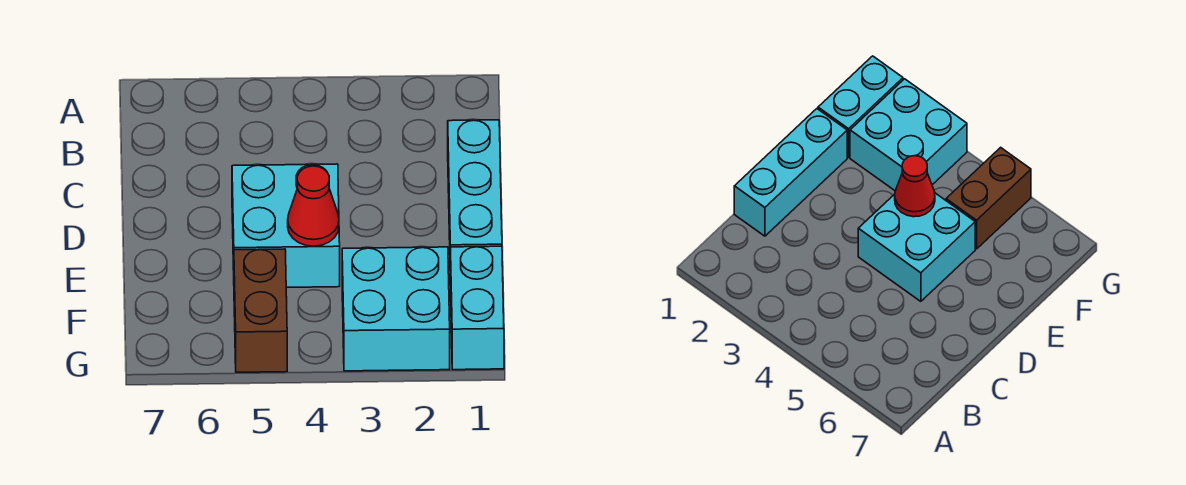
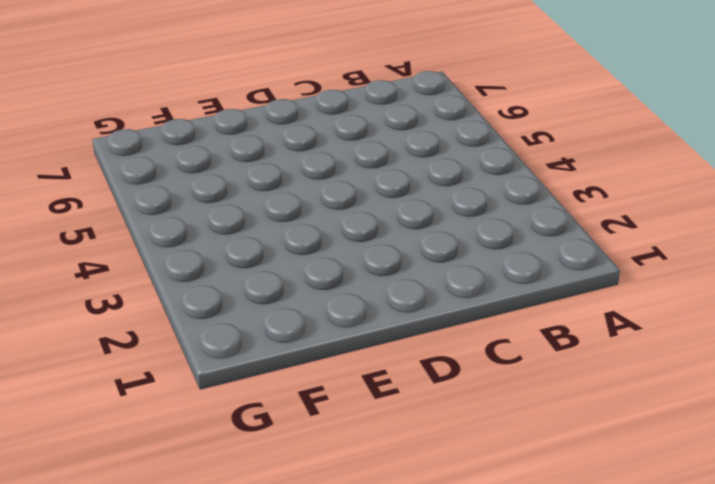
none -> cyan brick C1:E1 level 1
none -> cyan brick D4:E5 level 1

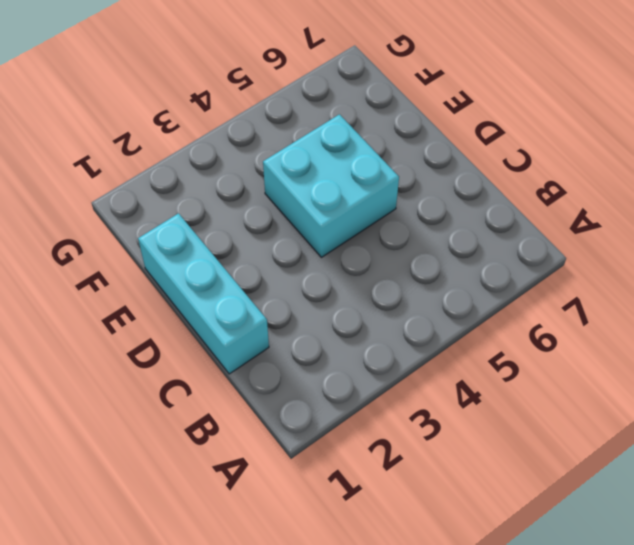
none -> cyan brick F1:G1 level 1
none -> cyan brick F2:G3 level 1

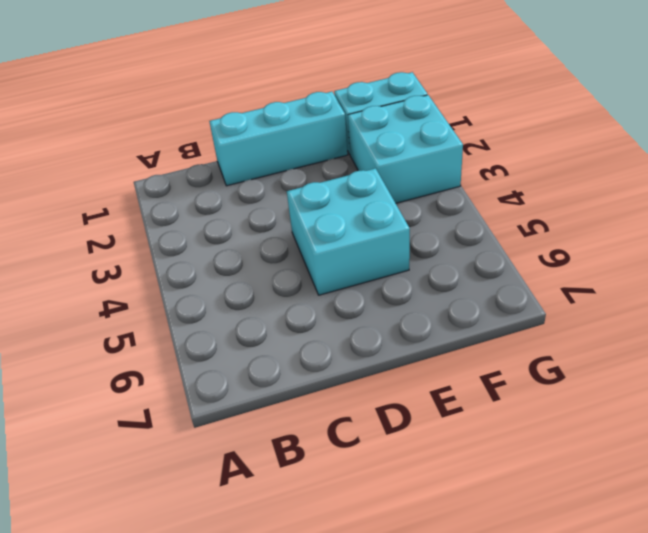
none -> brown brick F5:G5 level 1
none -> red cone E4 level 2

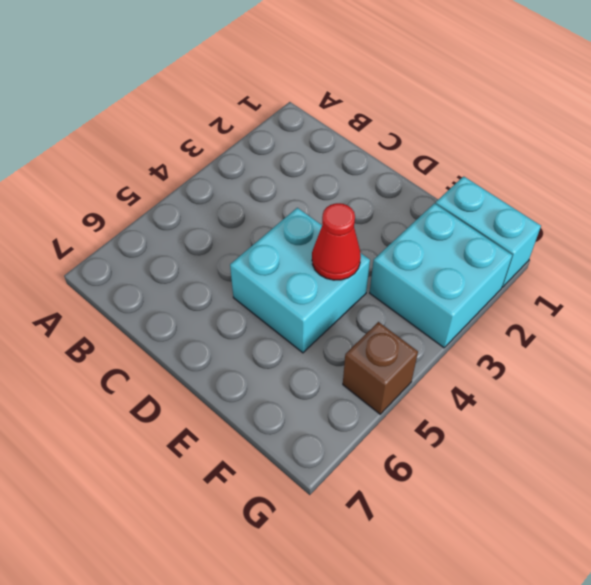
brown brick G5 level 1 -> brown brick F5:G5 level 1
none -> cyan brick C1:E1 level 1

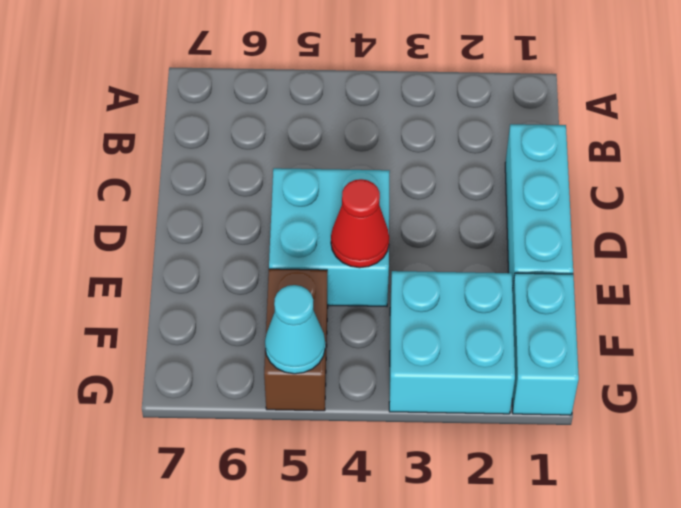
cyan cone G5 level 2 -> none

